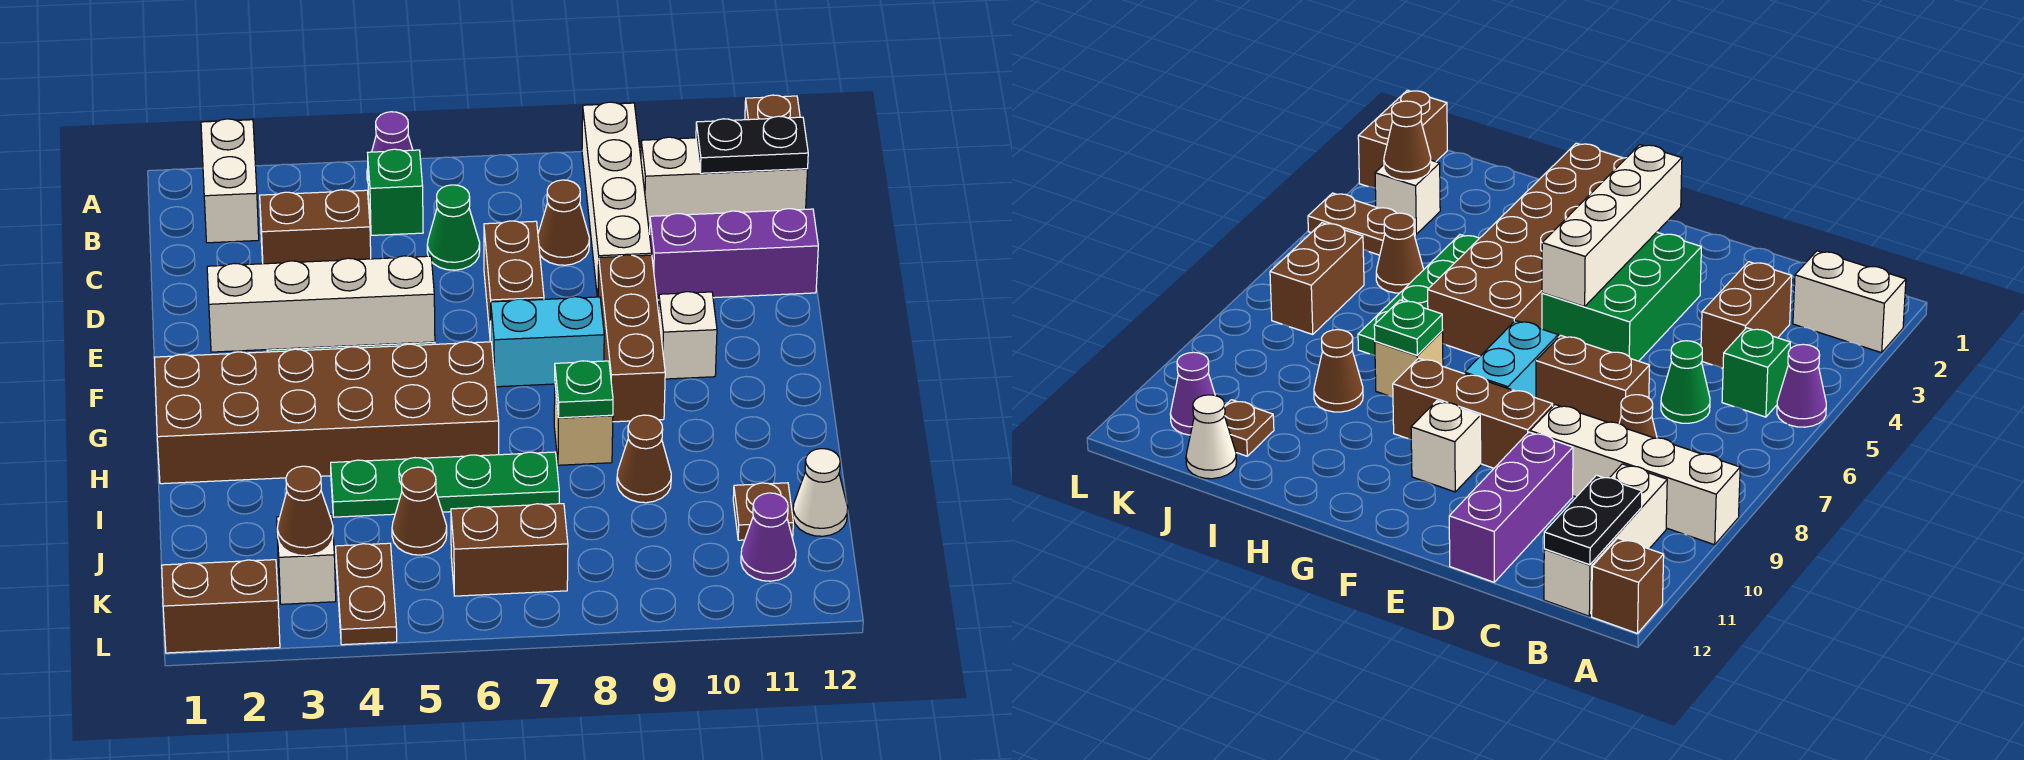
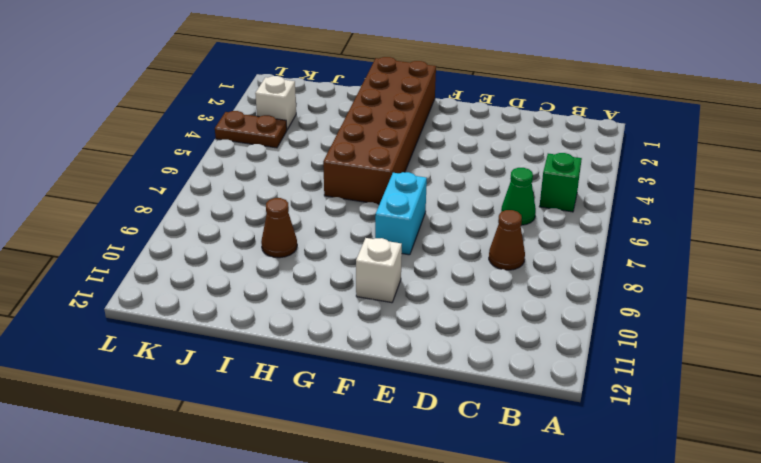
none -> white brick A2:B2 level 1
none -> purple cone A5 level 1
none -> white brick A9:D9 level 1
none -> brown brick A12 level 1

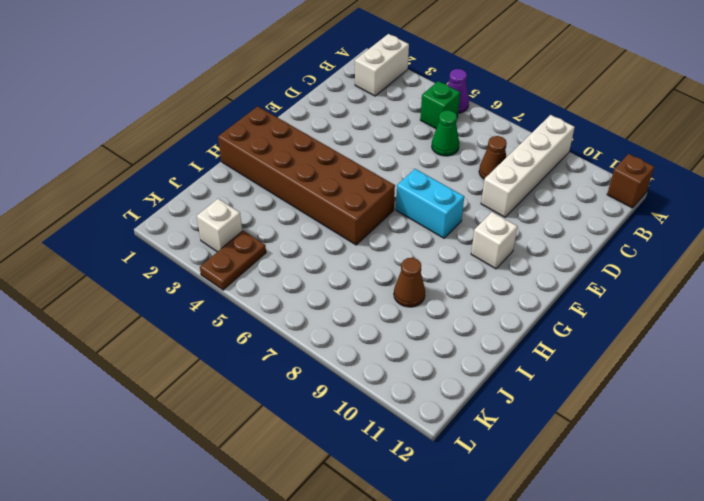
none -> white brick B10:B12 level 1
none -> brown brick C3:C4 level 1
none -> brown brick D7:E7 level 1
none -> purple brick D10:D12 level 1

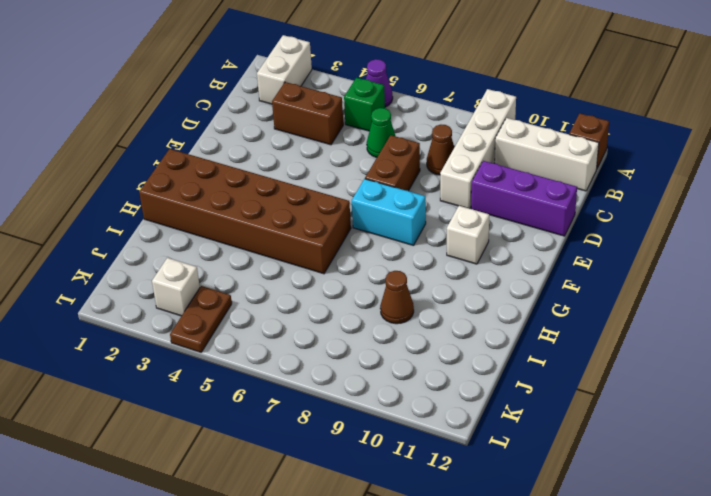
none -> green brick E3:F5 level 1
none -> brown brick E9:G9 level 1
none -> tan brick H8 level 1
none -> green plate I4:I7 level 1

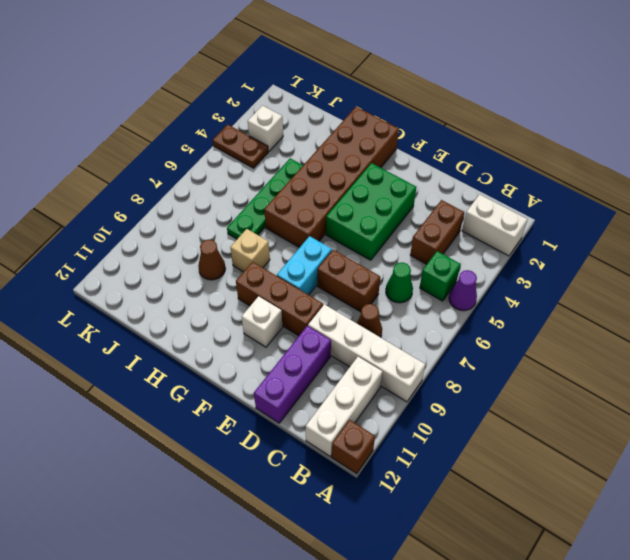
none -> brown cone J5 level 1
none -> brown plate J11 level 1
none -> white cone J12 level 1
none -> brown brick K6:K7 level 1

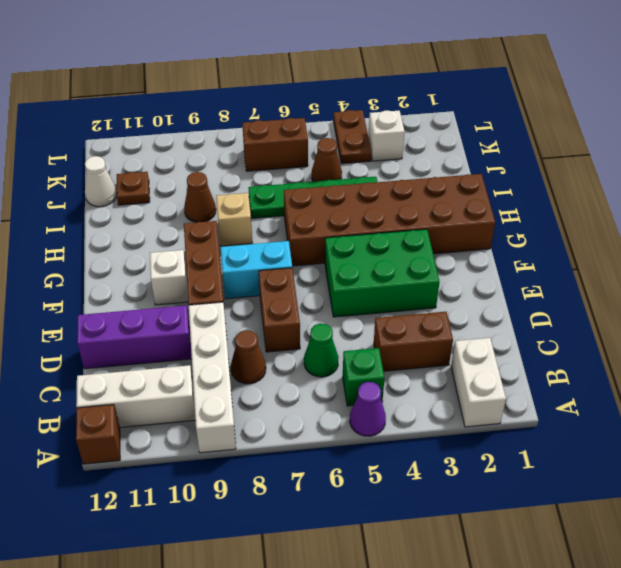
none -> purple cone K11 level 1
none -> brown brick L1:L2 level 1
none -> black plate B11:B12 level 2
none -> white brick F2:F5 level 2

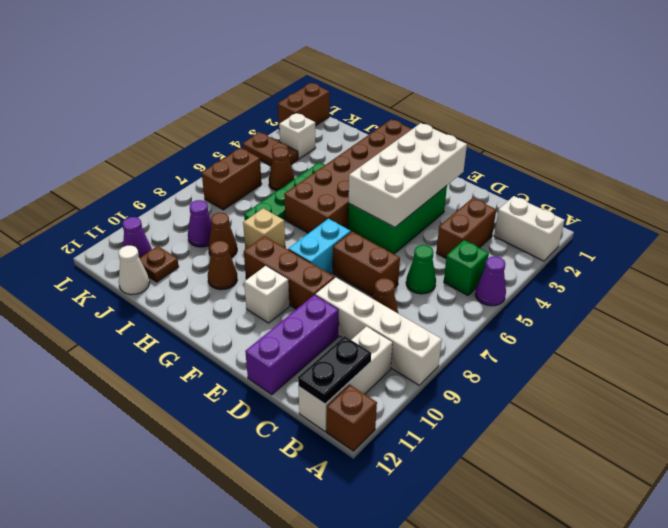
white brick E2:F5 level 2 -> white brick F2:F5 level 2
brown cone H10 level 1 -> brown cone K3 level 2
purple cone J9 level 1 -> none
none -> green plate H8 level 2

